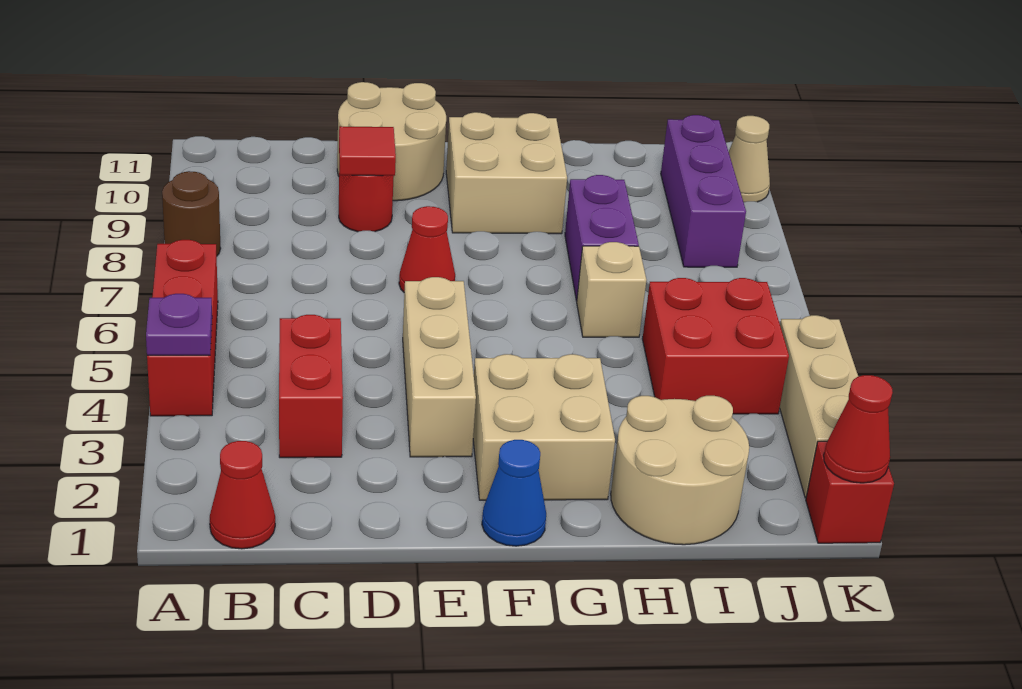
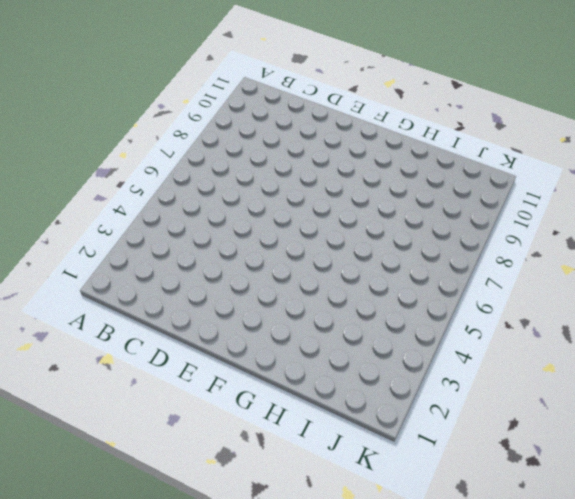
none -> red brick A4:A6 level 1
none -> brown round brick A8 level 1
none -> red cone B1 level 1

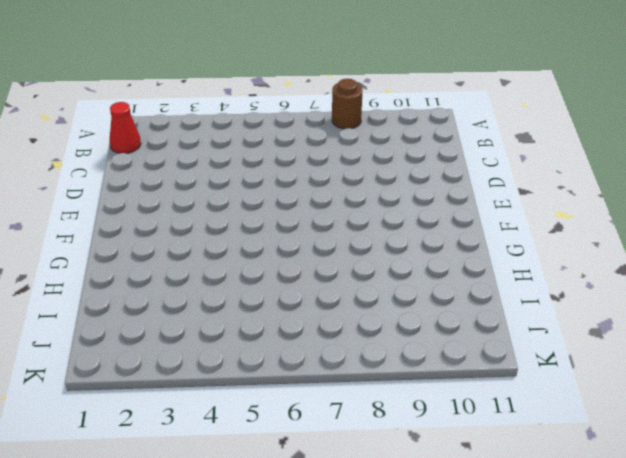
none -> red brick A4:A6 level 1
none -> red brick C3:C4 level 1
none -> red round brick D9 level 1

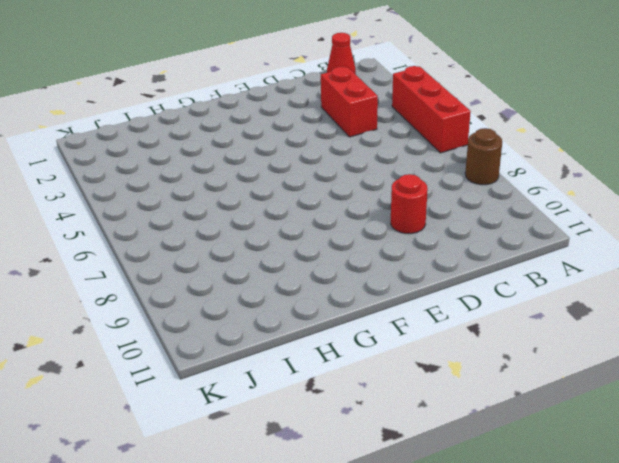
none -> tan round brick D10:E11 level 1
none -> tan brick E3:E5 level 1
none -> red cone E7 level 1

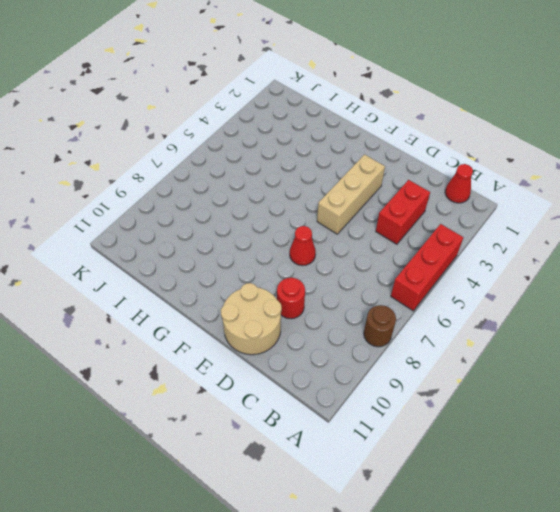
none -> blue cone F1 level 1
none -> tan brick F2:G3 level 1
none -> tan brick F9:G10 level 1

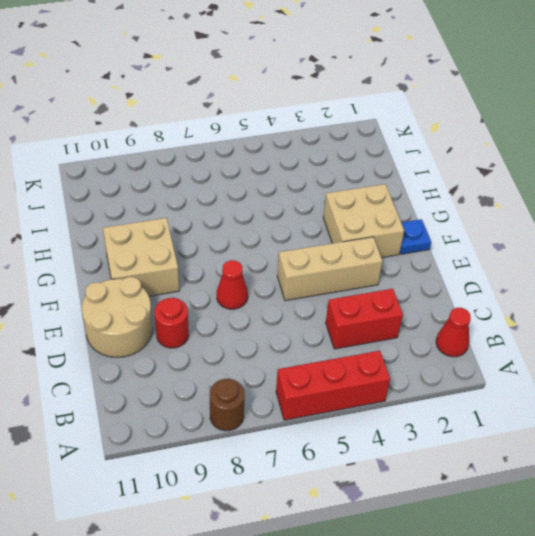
blue plate F1 level 1 -> blue cone F1 level 1
none -> tan round brick H1:I2 level 1
none -> tan brick H6 level 1
none -> purple brick H7:H8 level 1

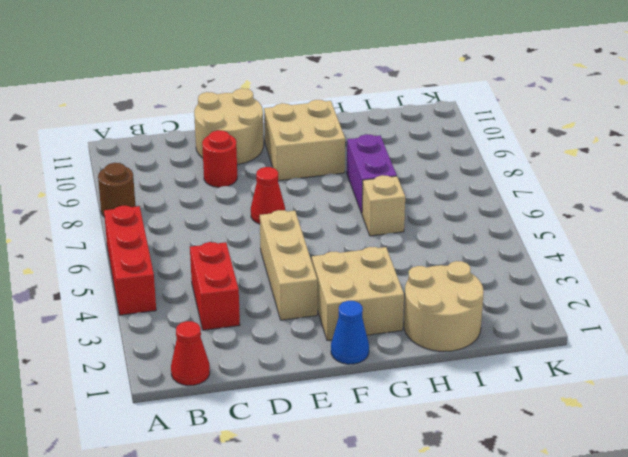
none -> red brick I4:J5 level 1
none -> purple brick J8:J10 level 1
none -> red brick K1 level 1

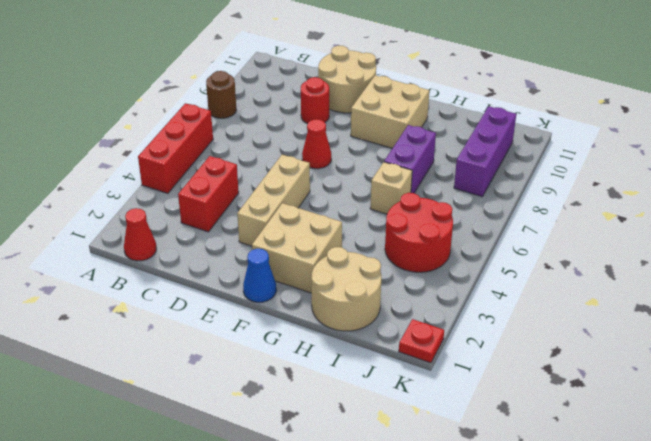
red round brick I4:J5 level 1 -> red brick I4:J5 level 1
red plate K1 level 1 -> red brick K1 level 1
none -> tan brick K2:K4 level 1
none -> tan cone K10 level 1
none -> purple plate A4 level 2

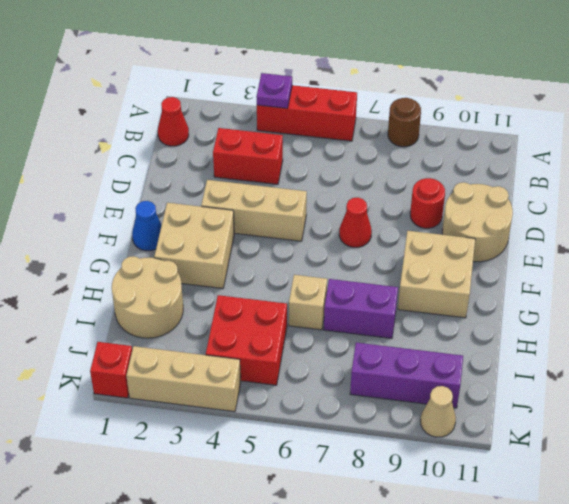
none -> red tile D9 level 2
none -> red cone K1 level 2

